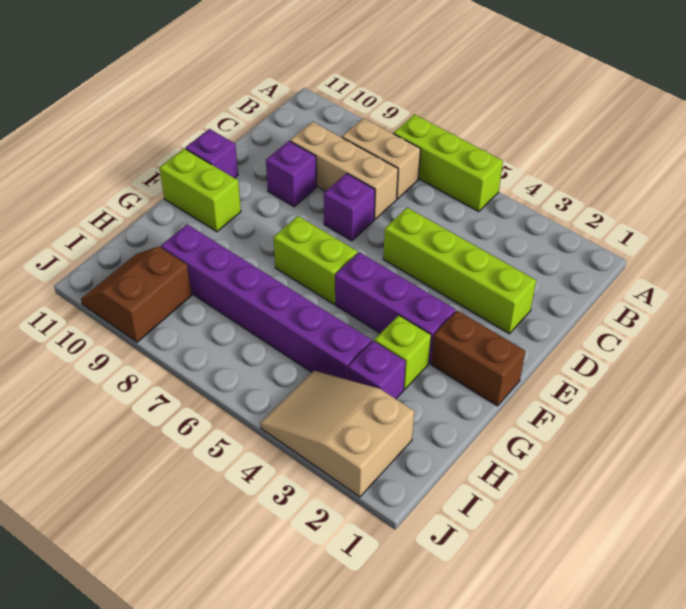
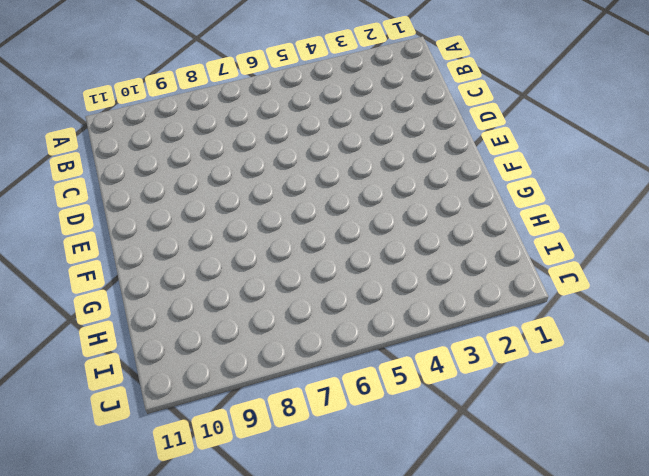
none -> lime brick A5:A7 level 1
none -> tan brick B7:B8 level 1
none -> tan brick C7:C9 level 1

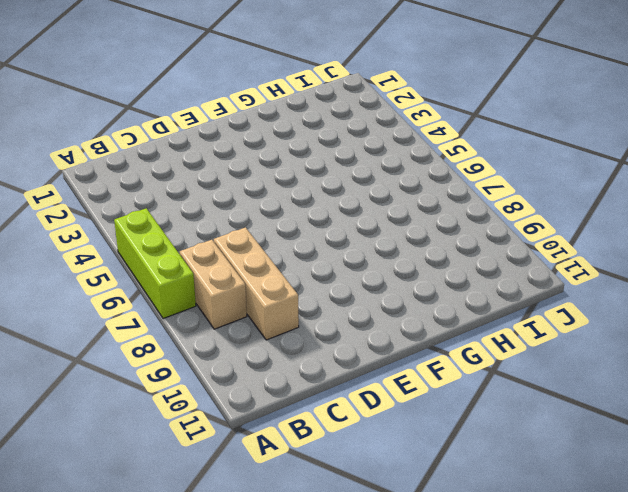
none -> lime brick D2:D5 level 1
none -> purple brick D7 level 1
none -> purple brick D9 level 1

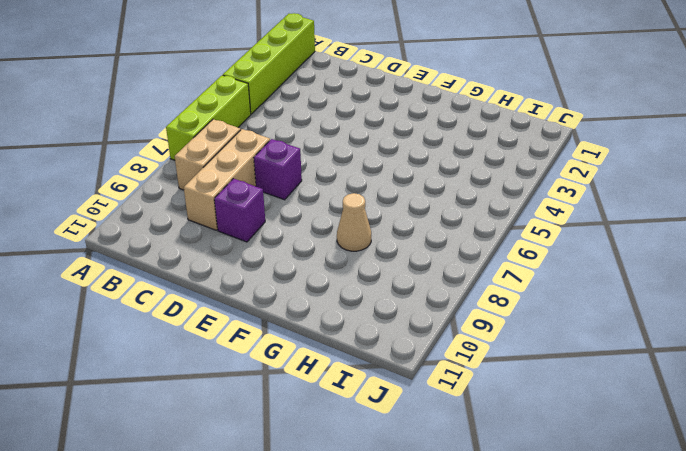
lime brick A1:A4 level 1 -> lime brick D2:D5 level 1
tan cone G8 level 1 -> none
none -> purple brick E11 level 1
none -> brown brick F1:F2 level 1
none -> purple brick F3:F5 level 1

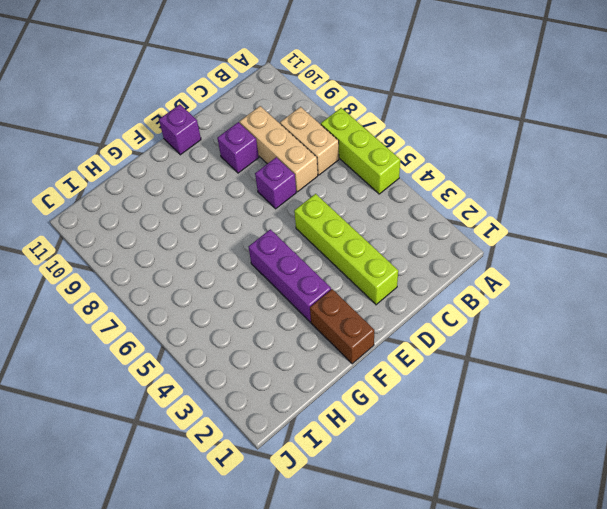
none -> lime brick F6:F7 level 1
none -> lime brick F10:F11 level 1
none -> lime brick G3 level 1

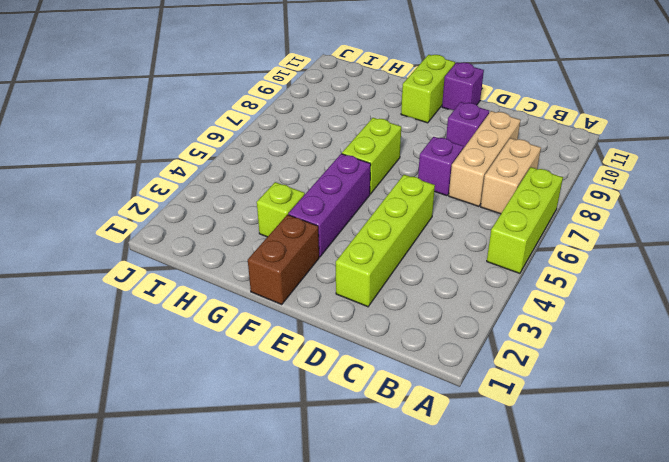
none -> purple brick H3 level 1
none -> purple brick H4:H9 level 1
none -> tan slope I2:J4 level 1 top 2

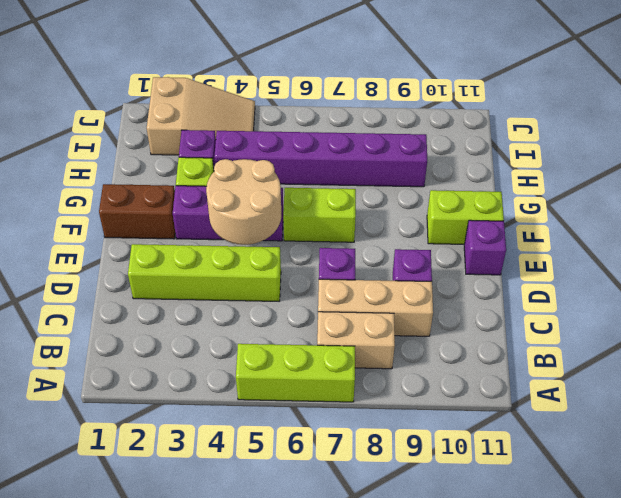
tan round brick E4:F5 level 2 -> none
none -> brown slope I9:J10 level 1 top 9

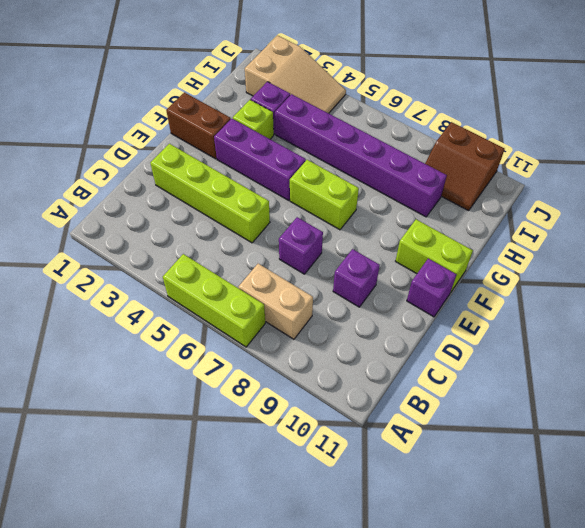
brown slope I9:J10 level 1 top J -> brown slope I9:J10 level 1 top 9
none -> tan brick C7:C9 level 1

